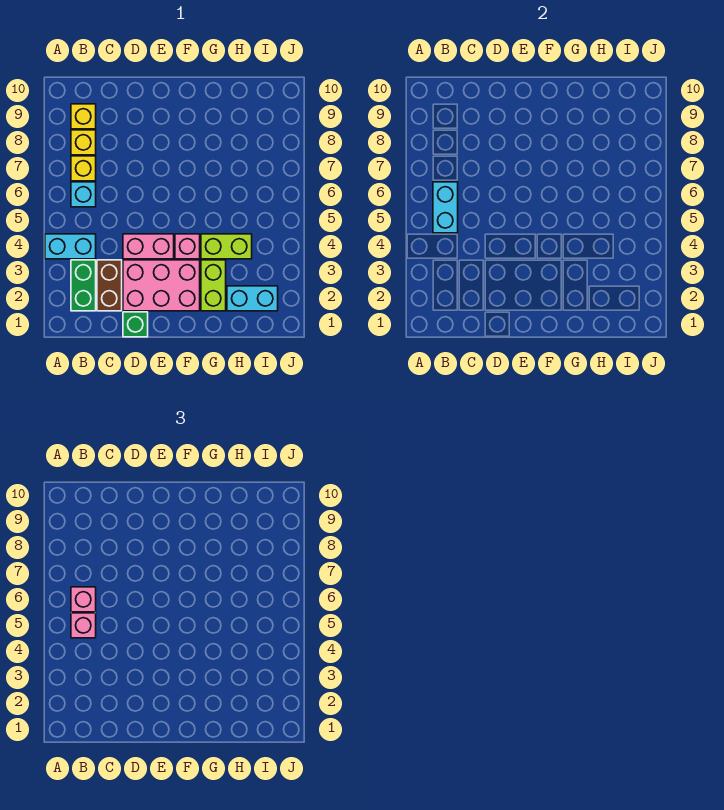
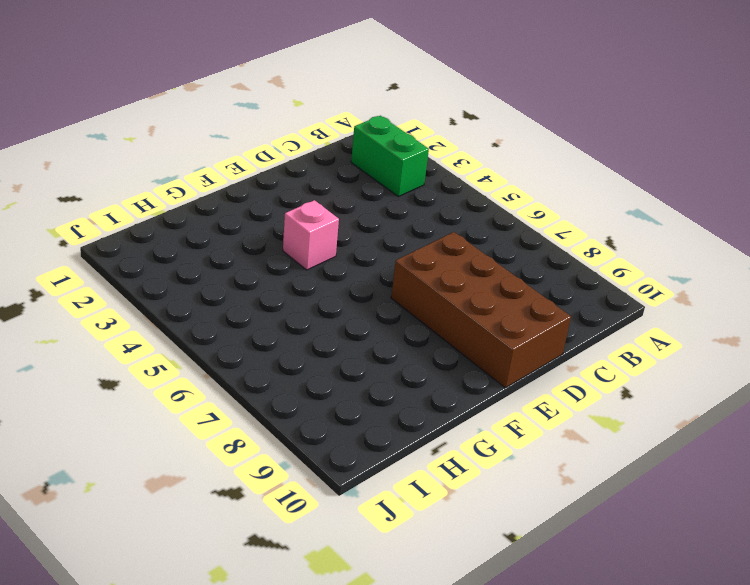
brown brick D7:E10 level 1 -> none
none -> cyan brick A4:B4 level 1
none -> cyan brick B6 level 1
none -> yellow brick B7 level 1

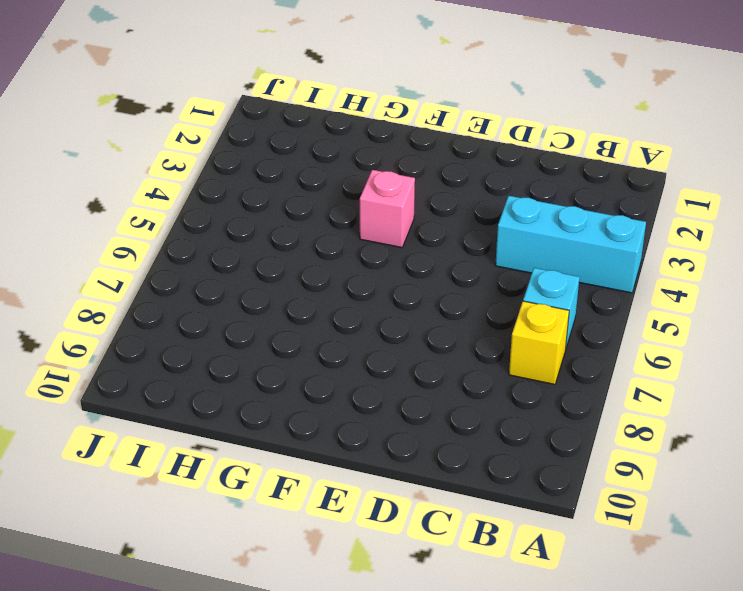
cyan brick A4:C4 level 1 -> cyan brick A4:B4 level 1
none -> green brick B2:B3 level 1
none -> yellow brick B8 level 1
none -> yellow brick B9 level 1

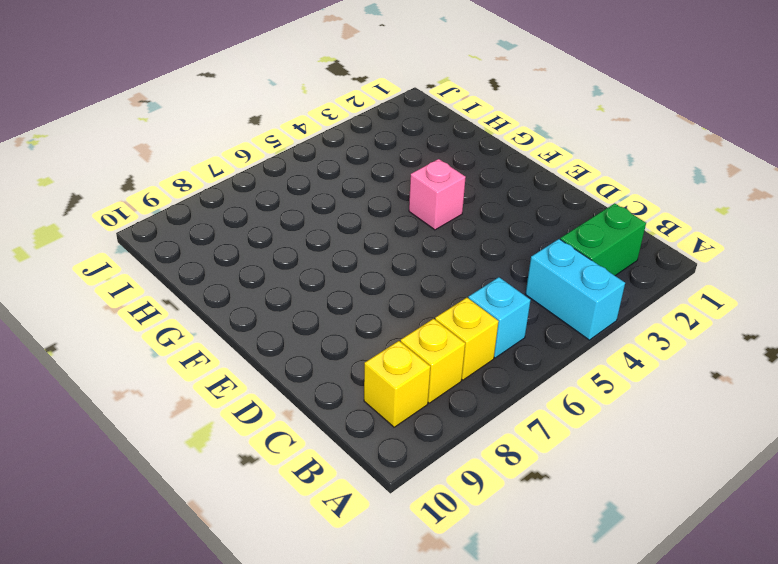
none -> brown brick C2:C3 level 1
none -> green brick D1 level 1
none -> pink brick D2:F3 level 1

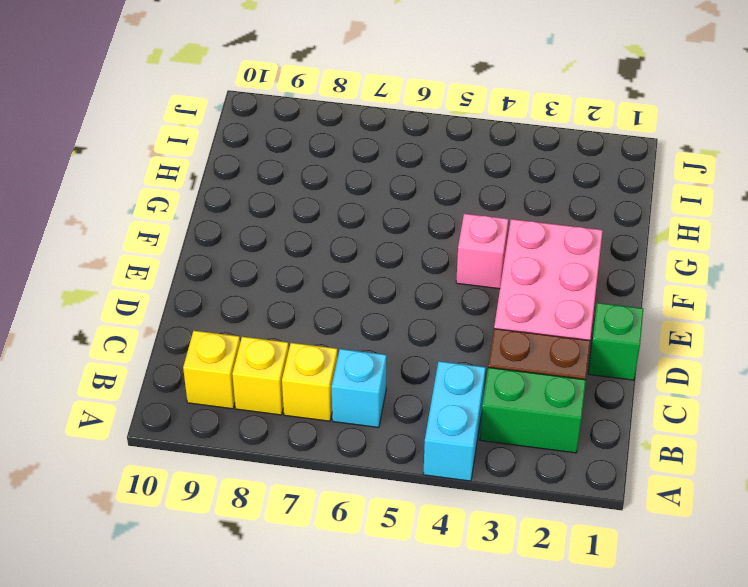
none -> pink brick D4:E4 level 1
none -> lime brick G2:G3 level 1
none -> lime brick G4:H4 level 1

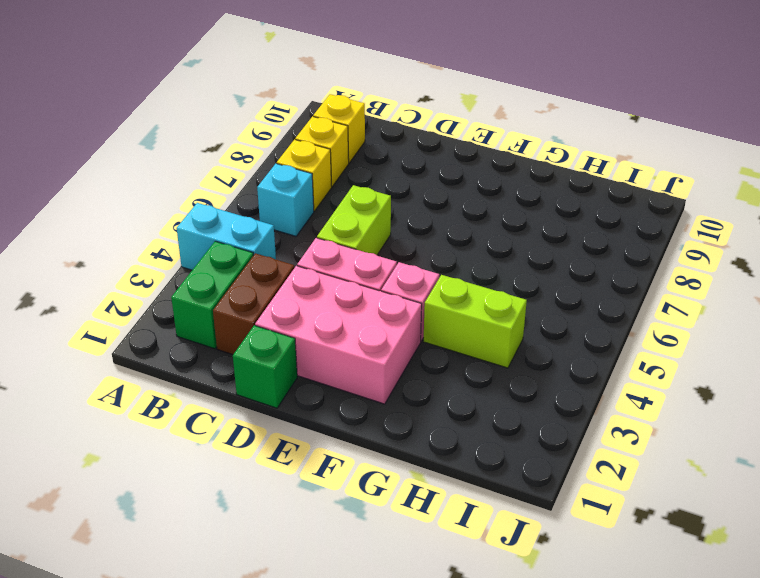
lime brick D5:D6 level 1 -> lime brick G2:G3 level 1
none -> cyan brick H2:I2 level 1
none -> cyan brick B5:B6 level 2
none -> pink brick B5 level 3

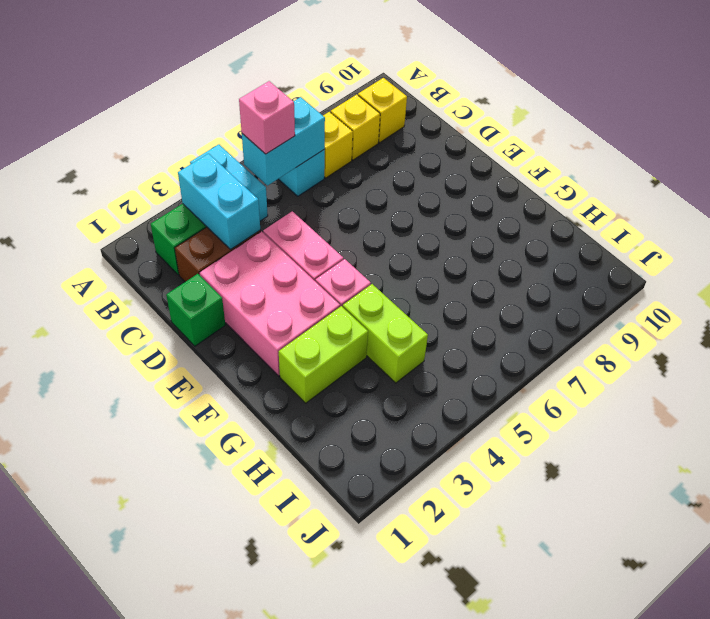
cyan brick B3:C3 level 2 -> cyan brick H2:I2 level 1
none -> pink brick B6 level 3

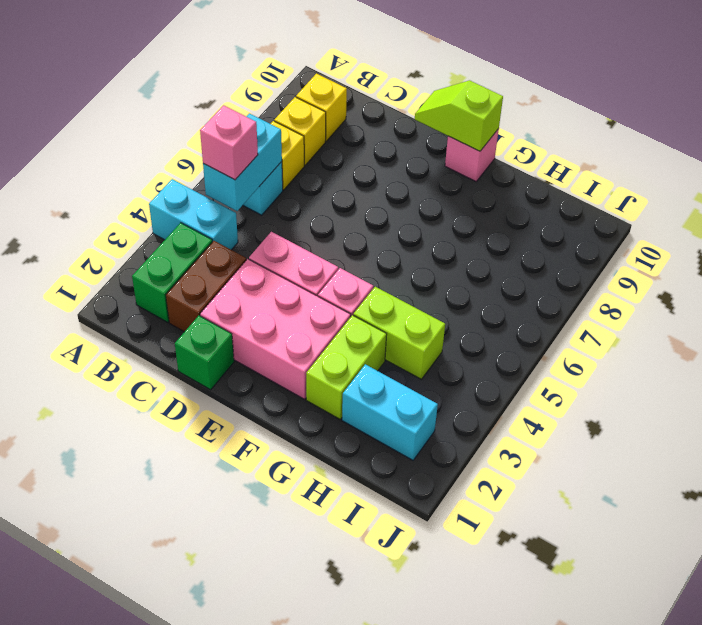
lime slope E10:F10 level 2 top F -> none
pink brick F10 level 1 -> pink brick B6 level 3

